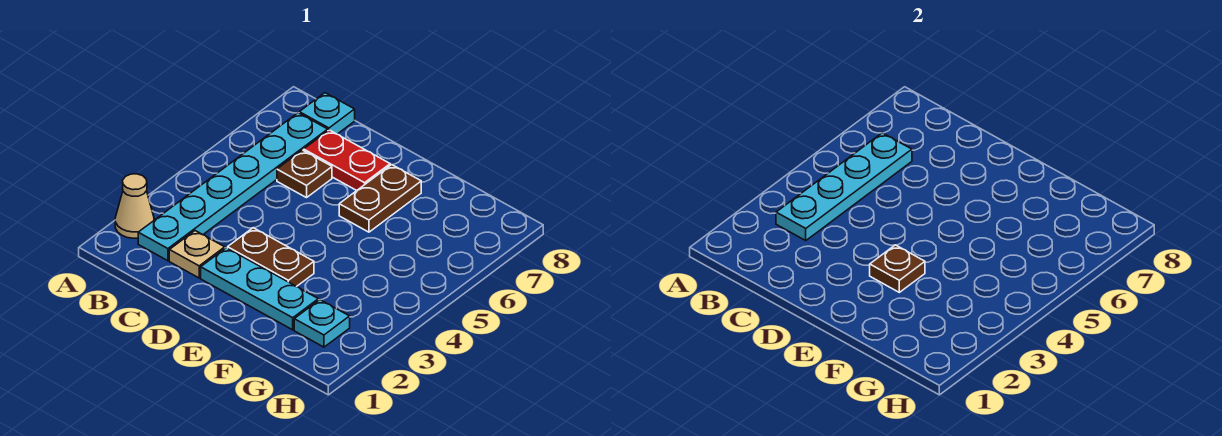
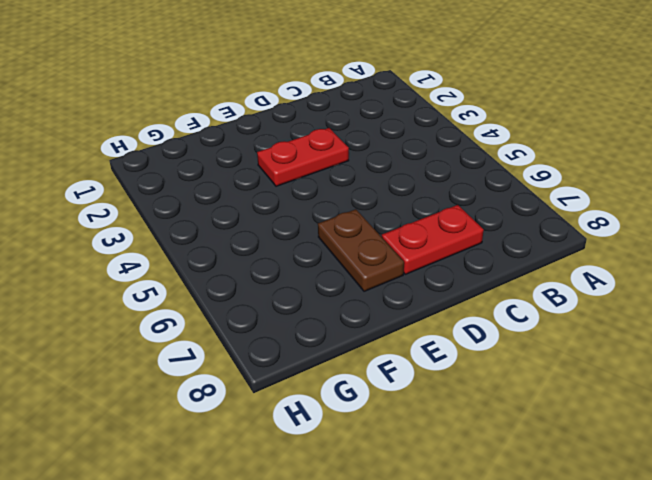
red plate D3:E3 level 1 -> brown plate D3:E3 level 1
none -> tan cone A2 level 1
none -> cyan plate B2:B7 level 1
none -> cyan plate B8 level 1

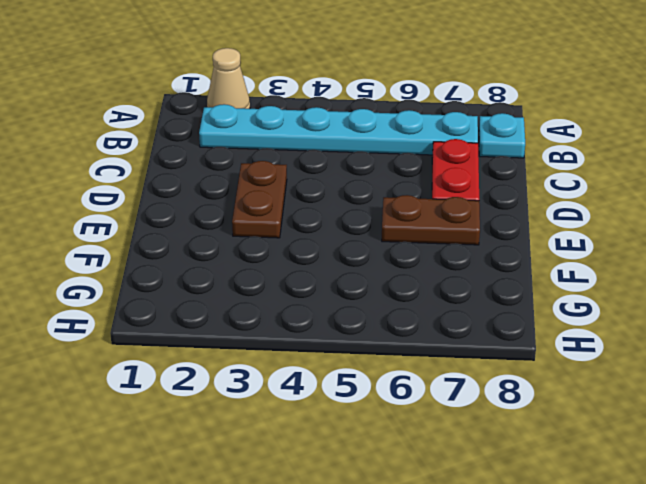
none -> tan plate C2 level 1
none -> brown plate C6 level 1
none -> cyan plate D2:F2 level 1

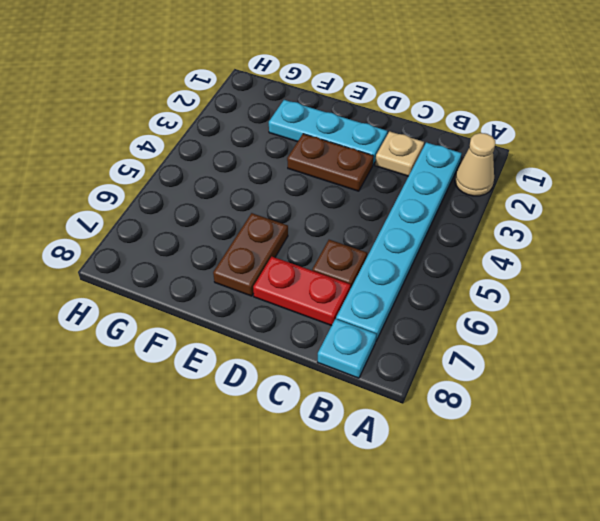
none -> cyan plate G2 level 1
none -> cyan plate B3:B6 level 2
none -> brown plate E3 level 2

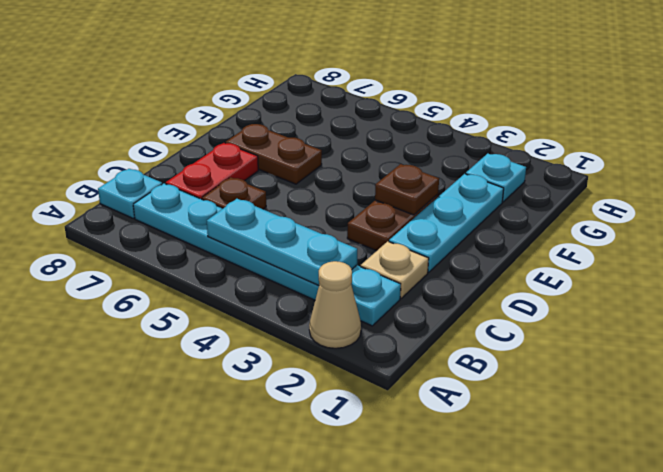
cyan plate B3:B5 level 2 -> cyan plate B3:B6 level 2

